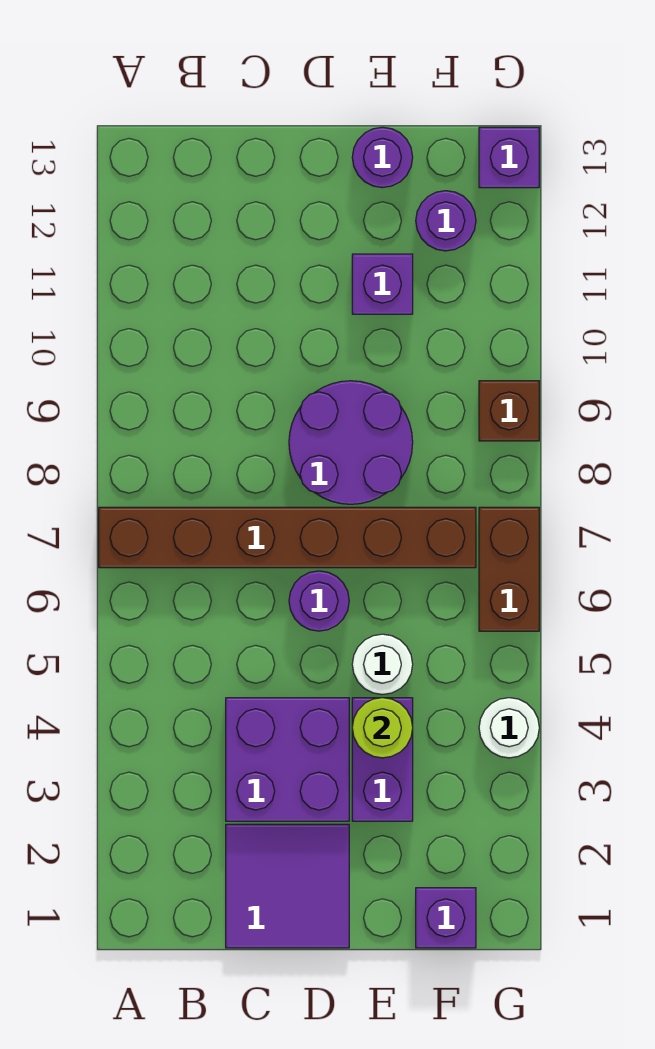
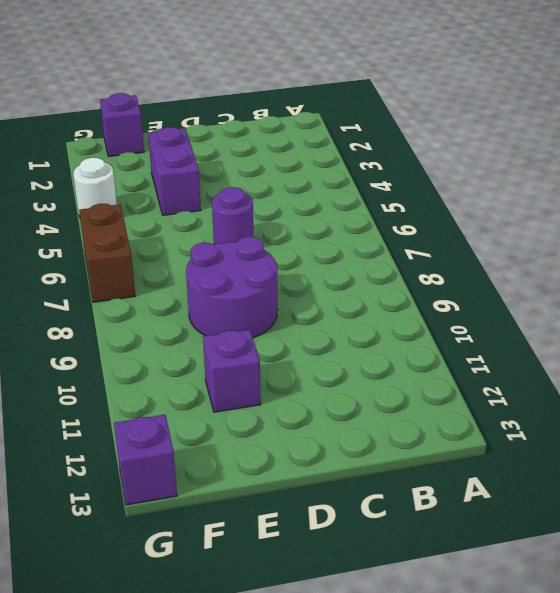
none -> brown brick A7:F7 level 1
none -> purple tile C1:D2 level 1
none -> purple brick C3:D4 level 1

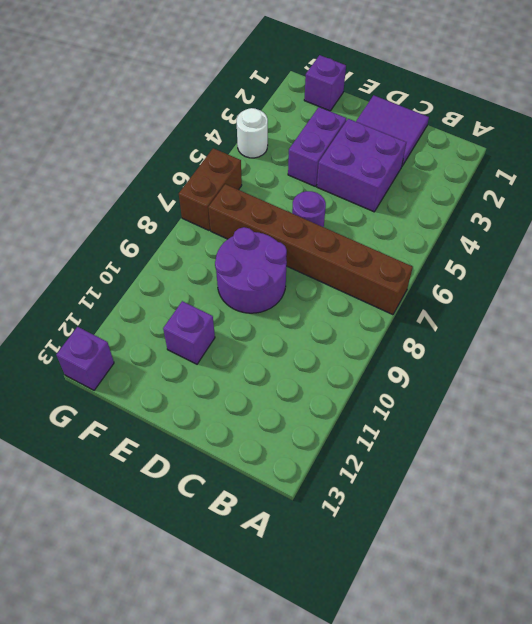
none -> white round brick E5 level 1
none -> purple round brick E13 level 1
none -> purple round brick F12 level 1

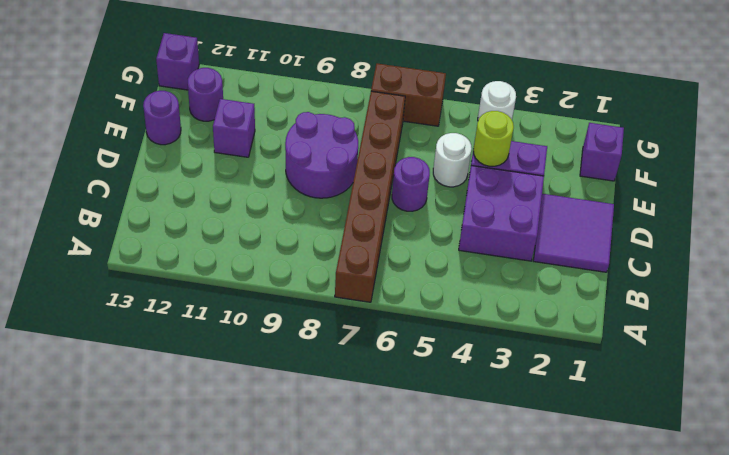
none -> brown brick G9 level 1

